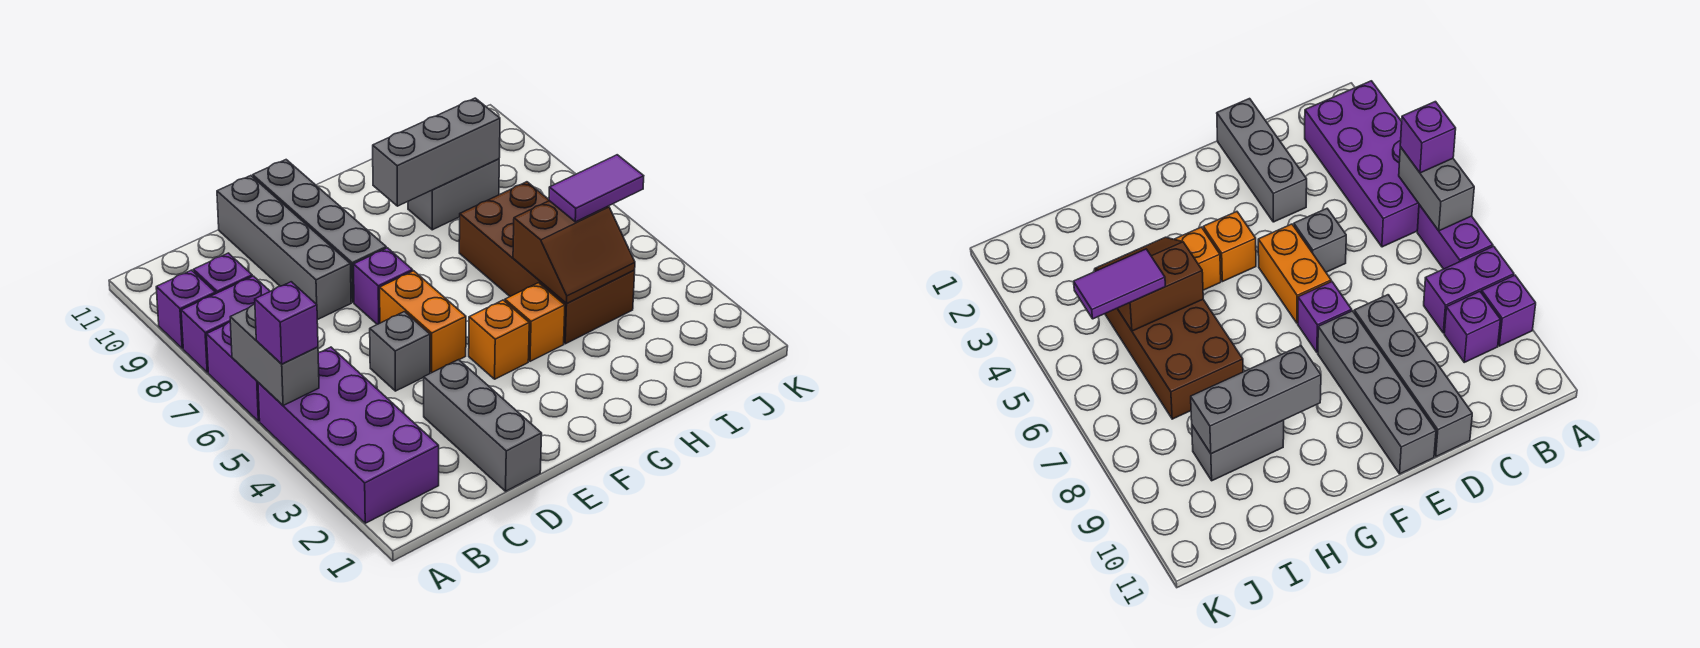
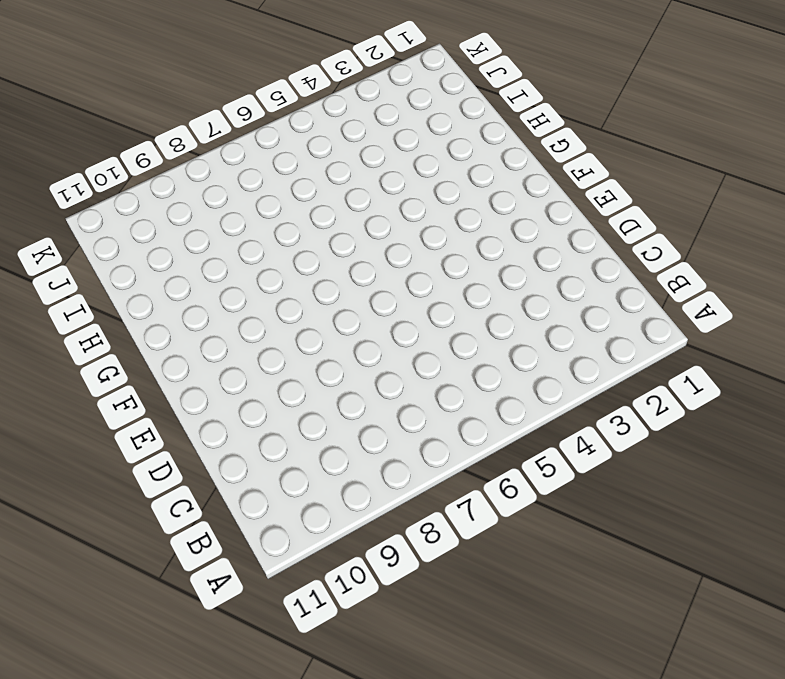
none -> purple brick A2:B5 level 1
none -> purple brick A6:A7 level 1
none -> purple brick A8:B8 level 1

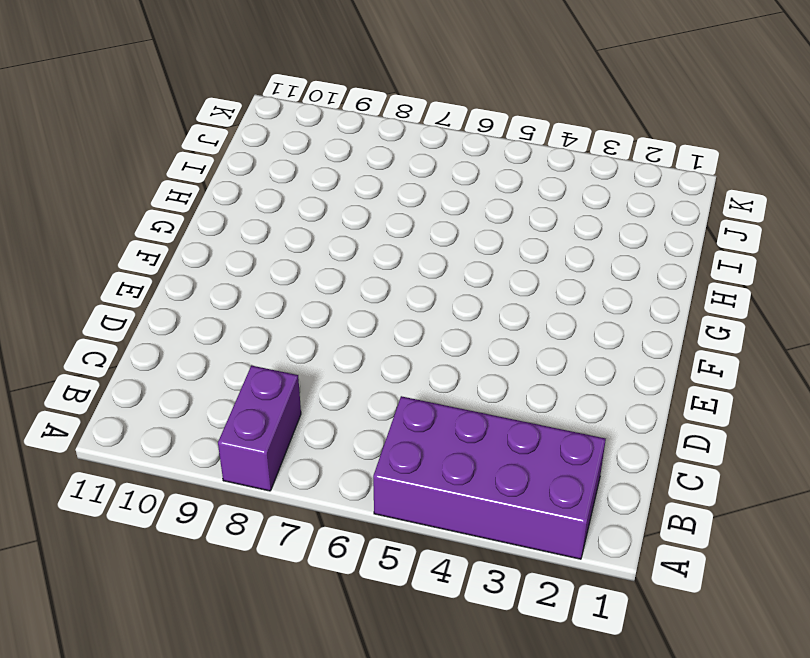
none -> purple brick A6:A7 level 1
none -> purple brick A9 level 1
none -> purple brick B9 level 1

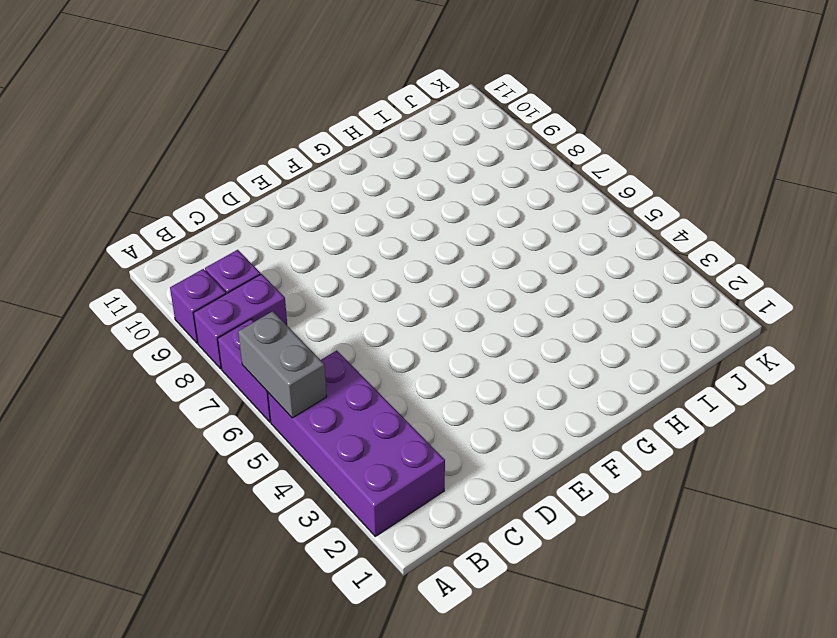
none -> grey brick D1:D3 level 1
none -> grey brick D5 level 1
none -> grey brick D8:D11 level 1

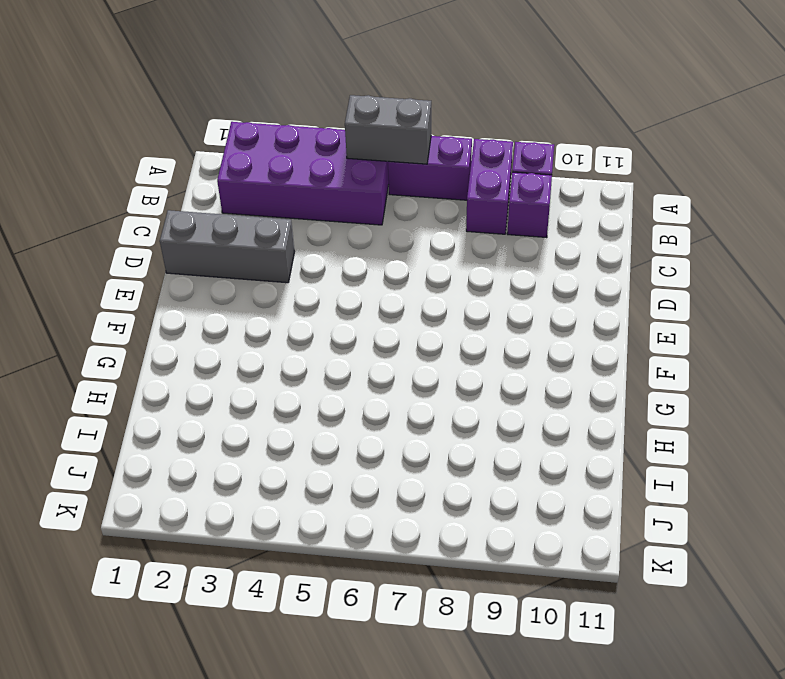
none -> grey brick D5 level 1
none -> grey brick D8:D11 level 1
none -> orange brick E5:E6 level 1

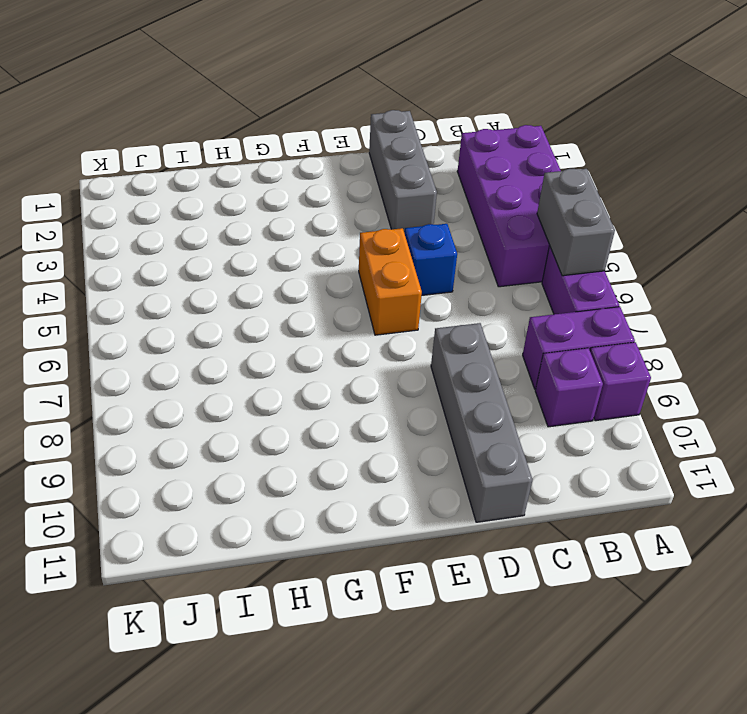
blue brick D5 level 1 -> grey brick D5 level 1
none -> purple brick E7 level 1
none -> grey brick E8:E11 level 1
none -> orange brick F4 level 1

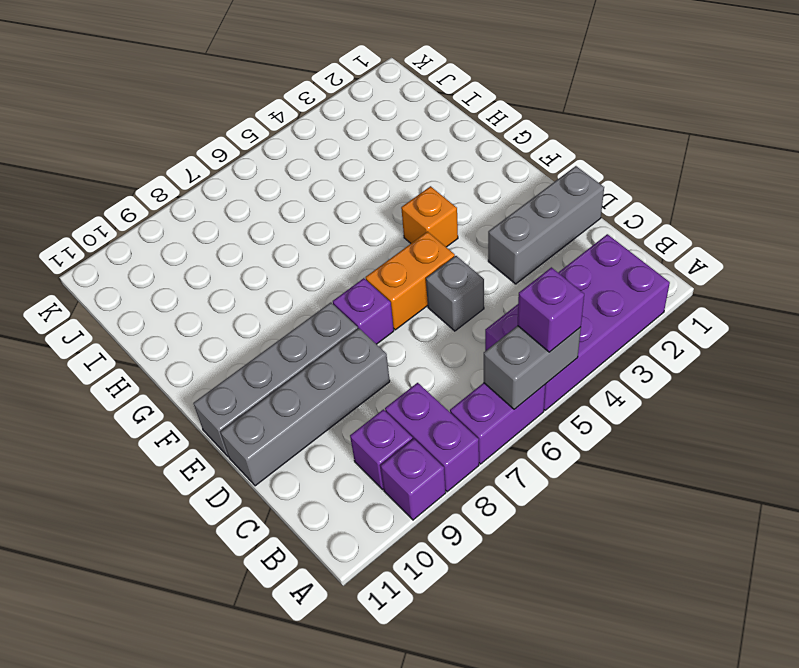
none -> orange brick G4 level 1
none -> brown brick H4:I7 level 1
none -> grey brick H9:I9 level 1

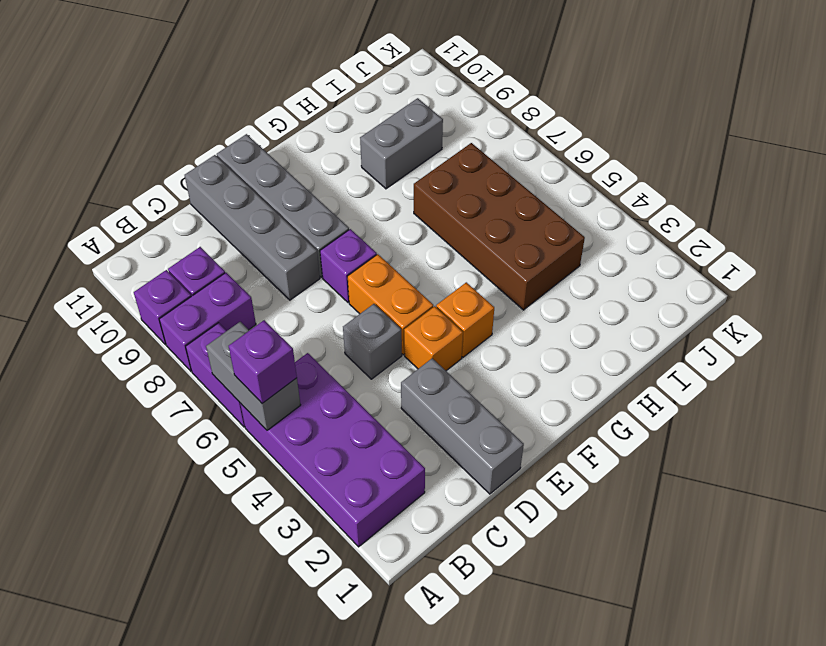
orange brick E4 level 1 -> orange brick G4 level 1
none -> grey brick G9:I9 level 2
none -> brown slope H4:I5 level 2 top 5
none -> purple tile I5:J5 level 3

